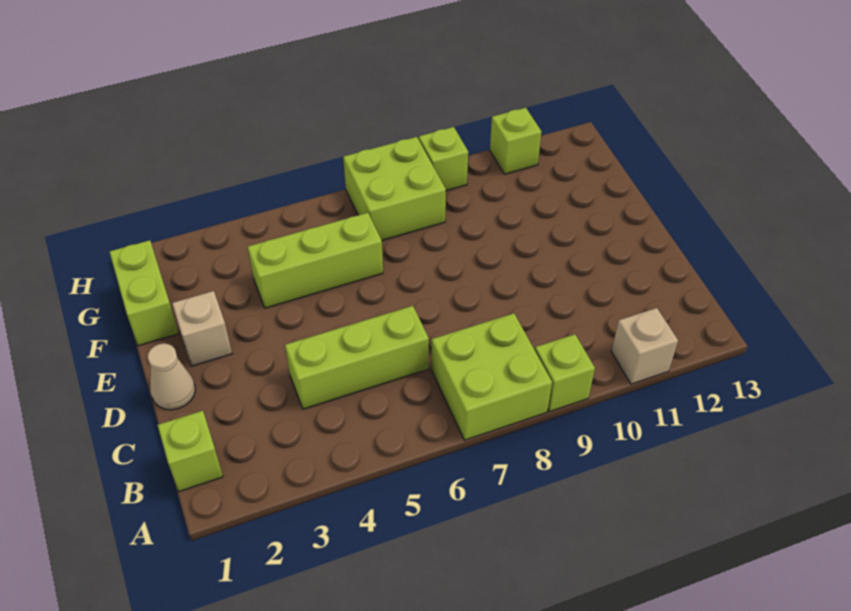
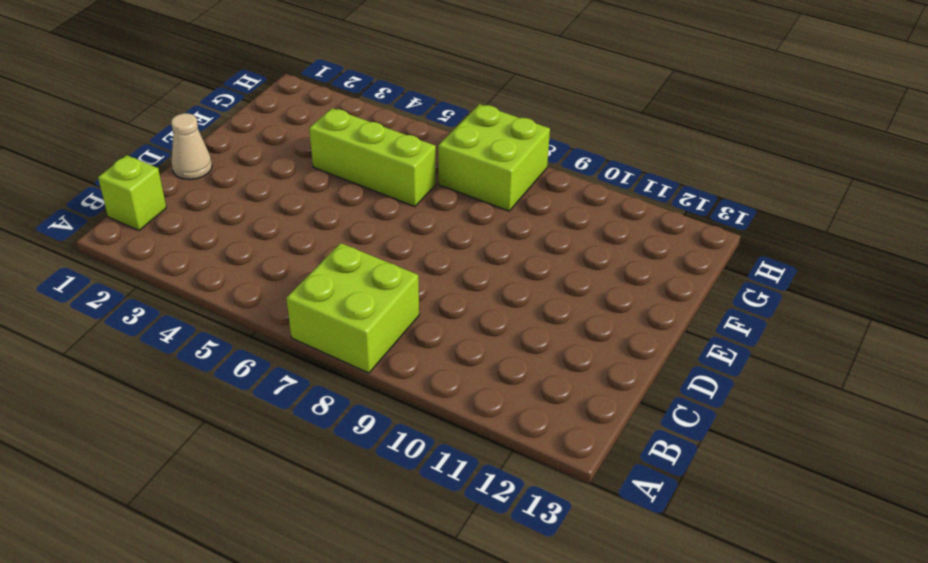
none -> lime brick A9 level 1
none -> tan brick A11 level 1
none -> lime brick C4:C6 level 1

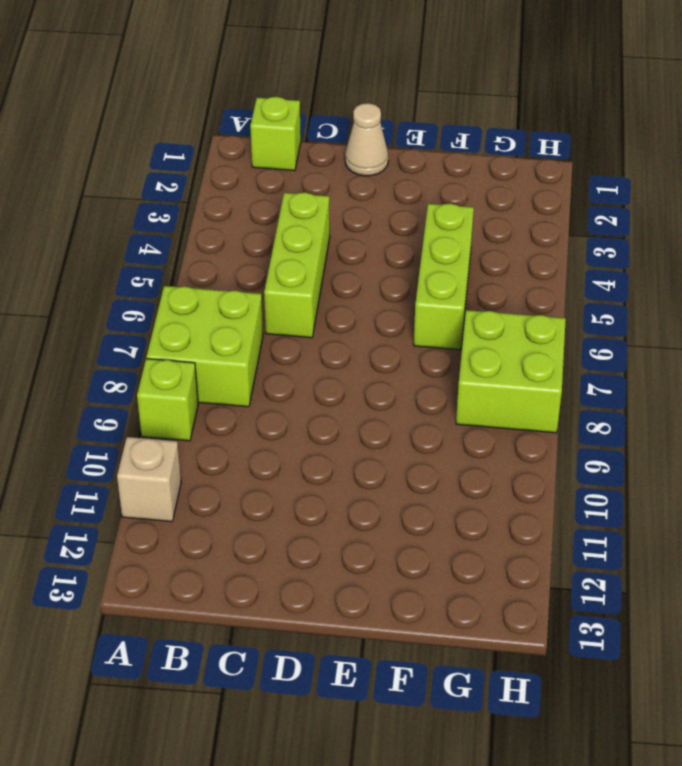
none -> tan brick E2 level 1
none -> lime brick F1:G1 level 1
none -> lime brick H9 level 1

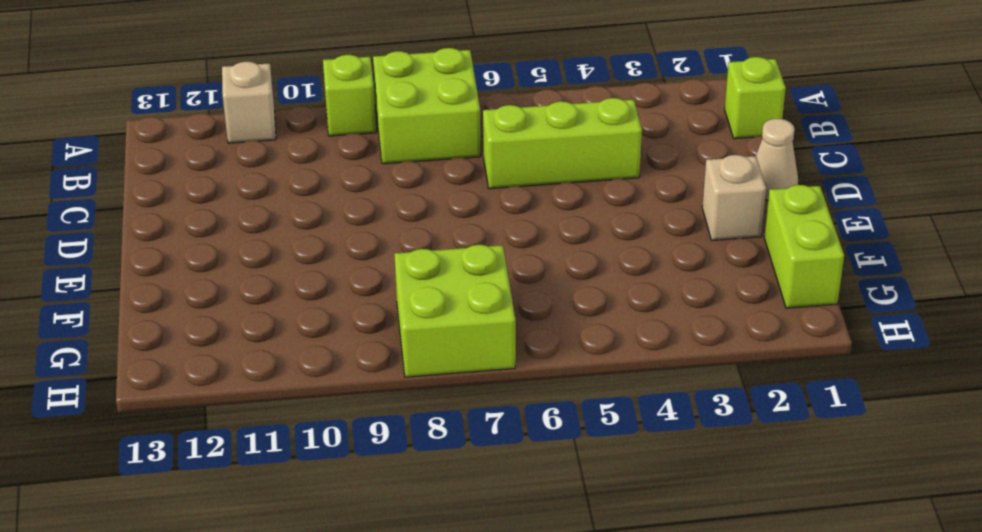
none -> lime brick F4:F6 level 1
none -> lime brick H9 level 1
none -> lime brick H11 level 1

